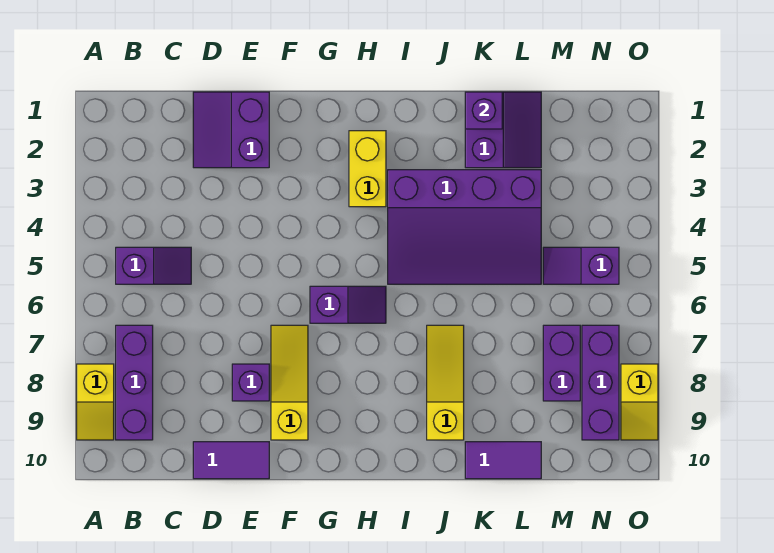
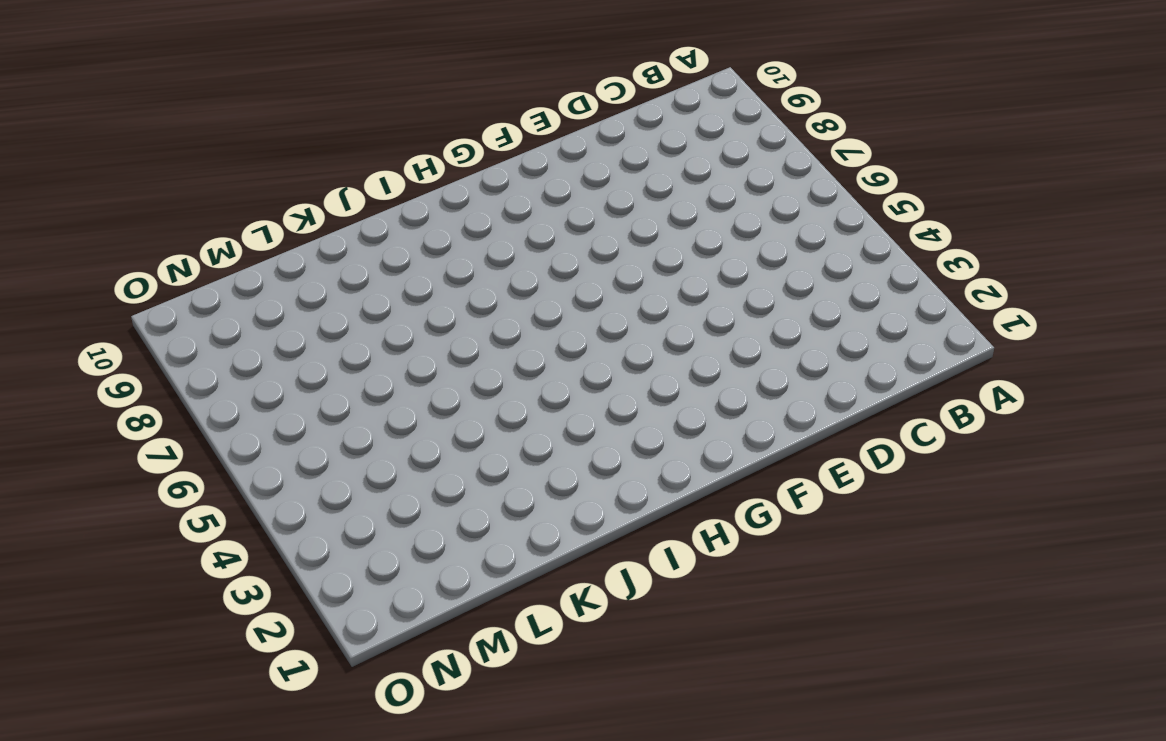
none -> yellow slope A8:A9 level 1 top 8
none -> purple slope B5:C5 level 1 top B
none -> purple brick B7:B9 level 1

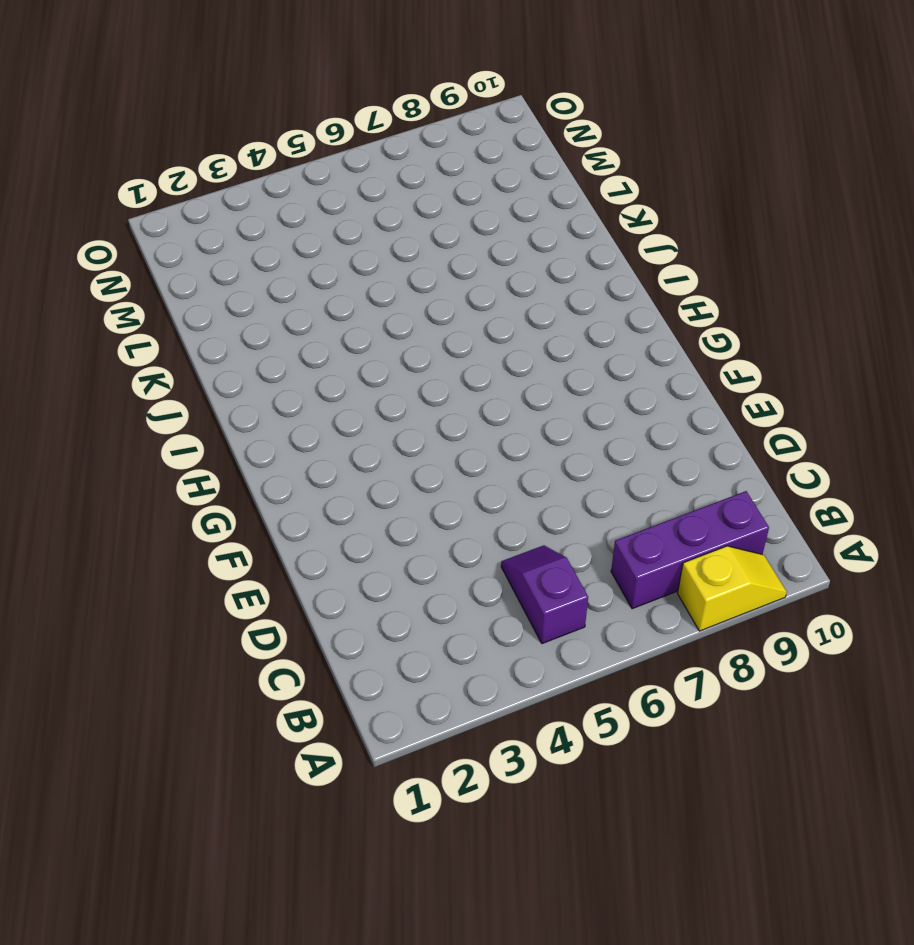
none -> purple slope D1:E2 level 1 top E
none -> purple tile D10:E10 level 1
none -> purple brick E8 level 1

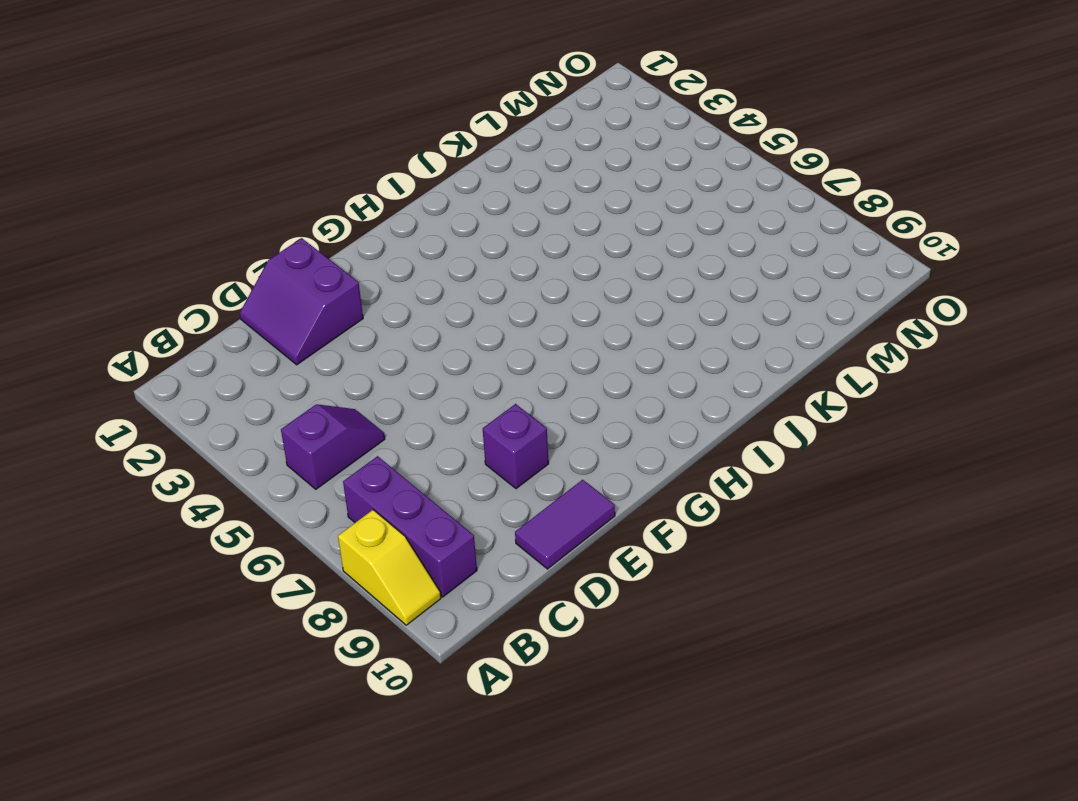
none -> yellow slope F7:F9 level 1 top 9
none -> purple slope G6:H6 level 1 top G
none -> yellow brick H2:H3 level 1

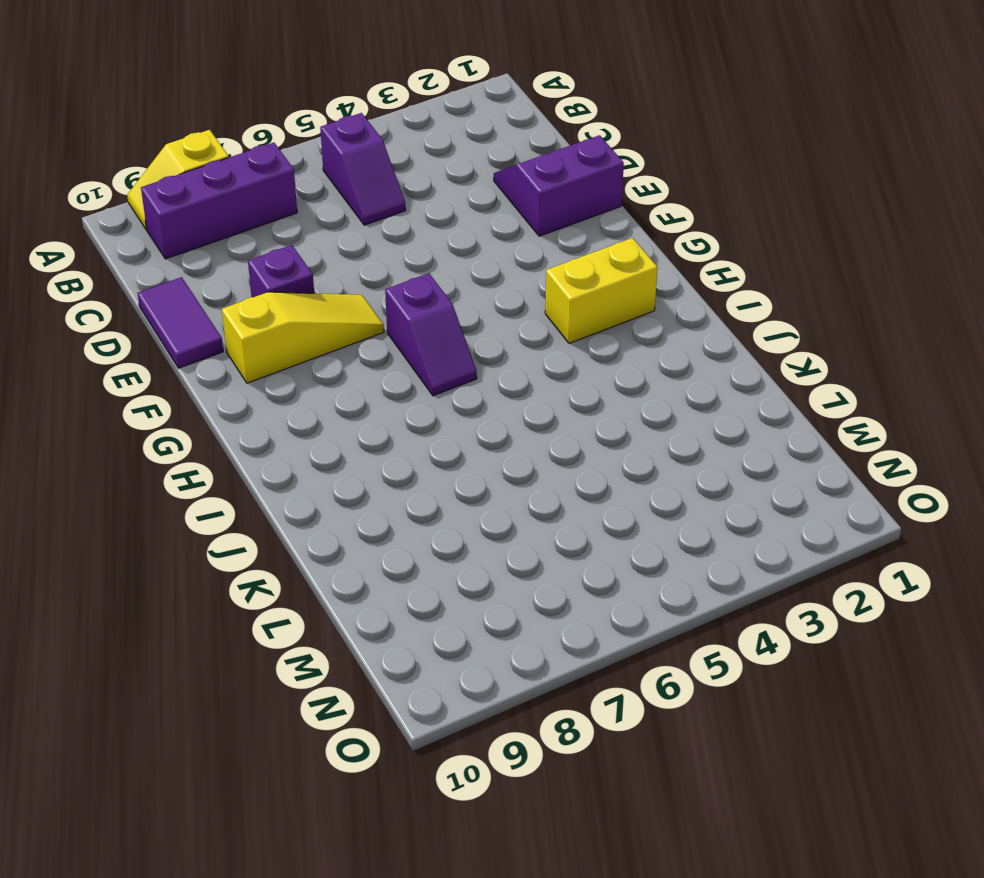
none -> purple slope I3:L5 level 1 top 3
none -> yellow slope J7:J9 level 1 top 9
none -> purple slope K1:L2 level 1 top K

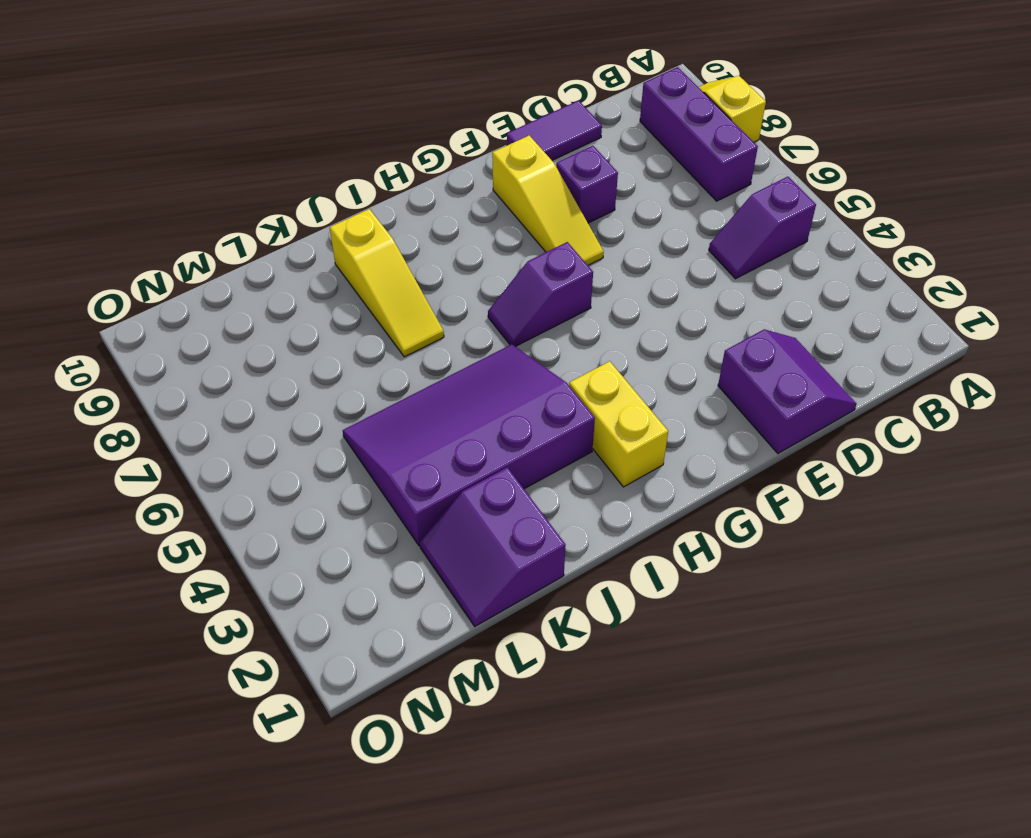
none -> purple tile K10:L10 level 1
none -> purple slope M5:N5 level 1 top N
none -> purple brick M7:M8 level 1

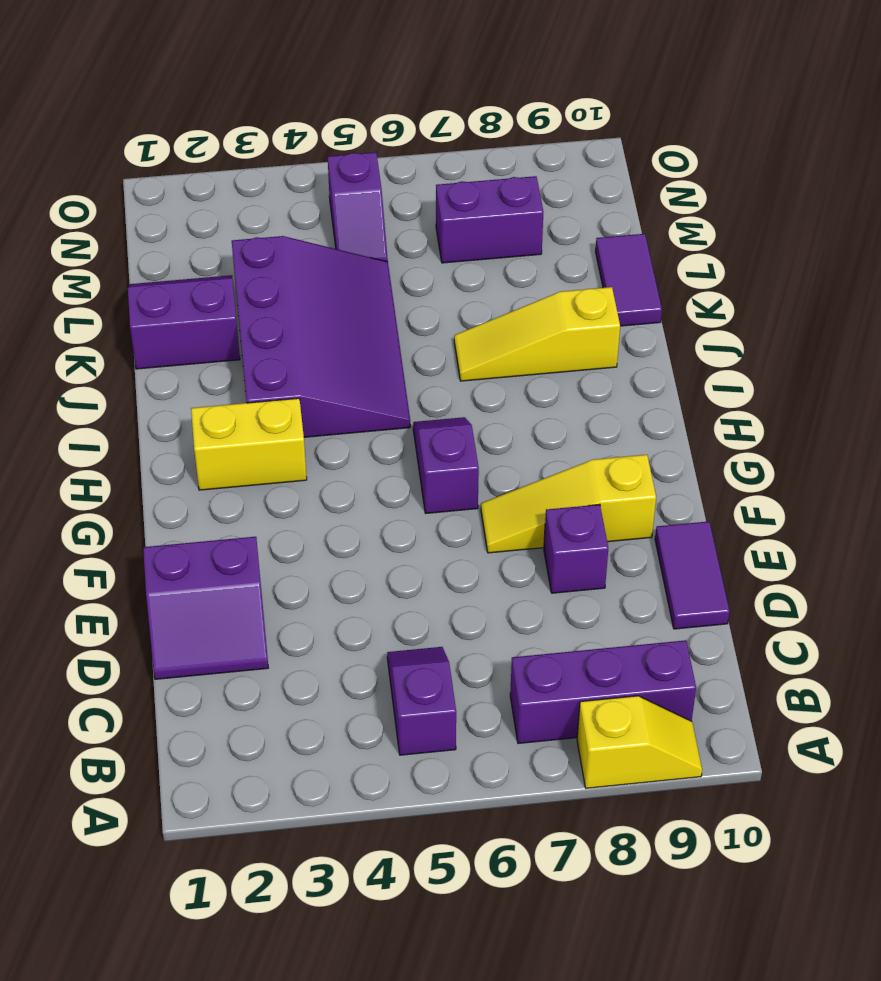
none -> purple brick N7:N9 level 1
none -> yellow slope O8:O9 level 1 top 8
none -> purple brick K1 level 2

